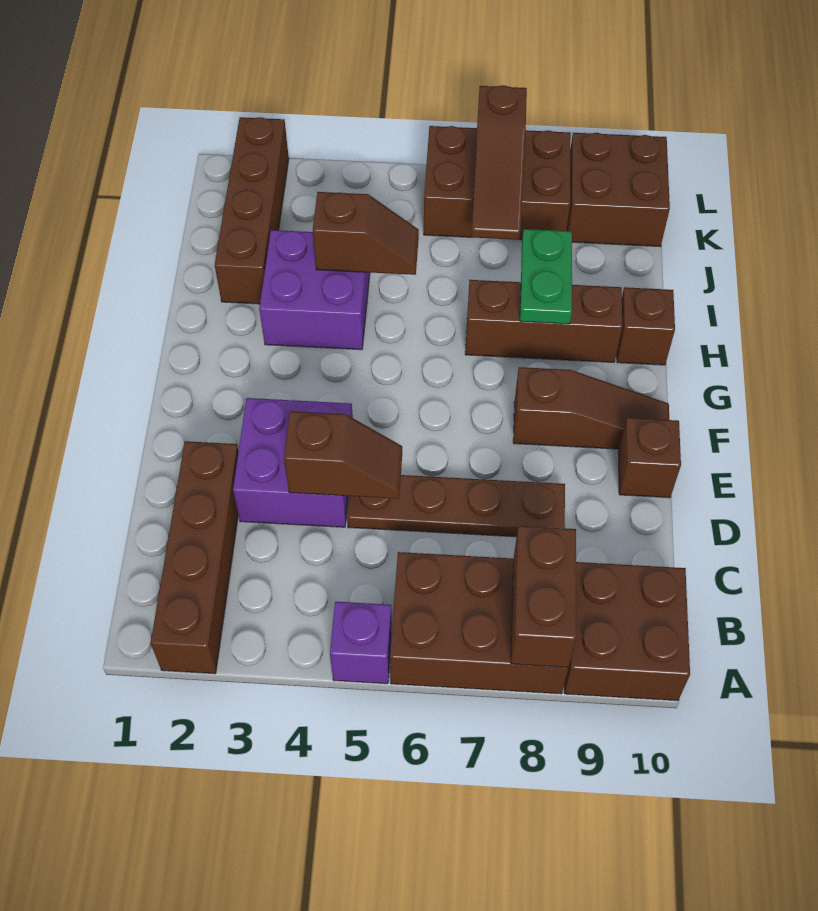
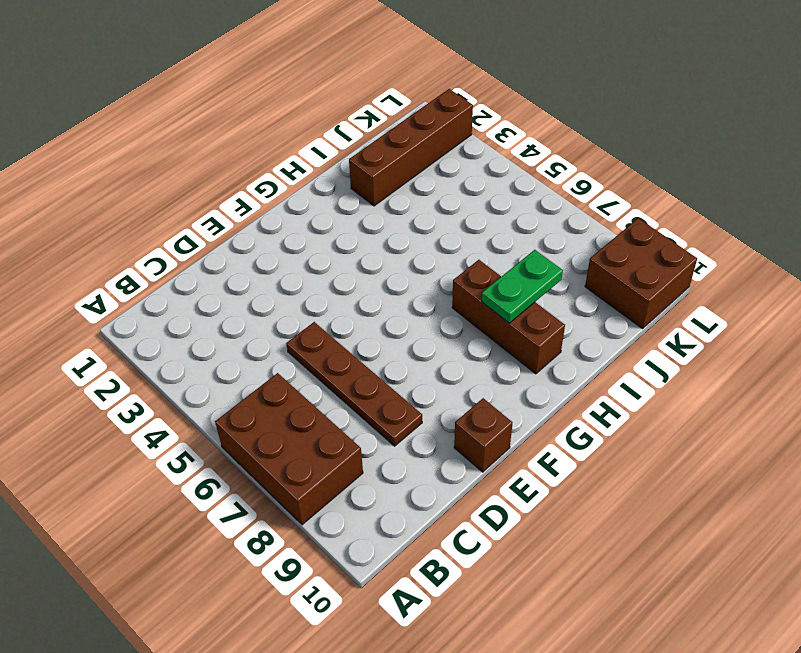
none -> brown brick A2:D2 level 1
none -> purple brick A5 level 1
none -> brown brick A9:B10 level 1

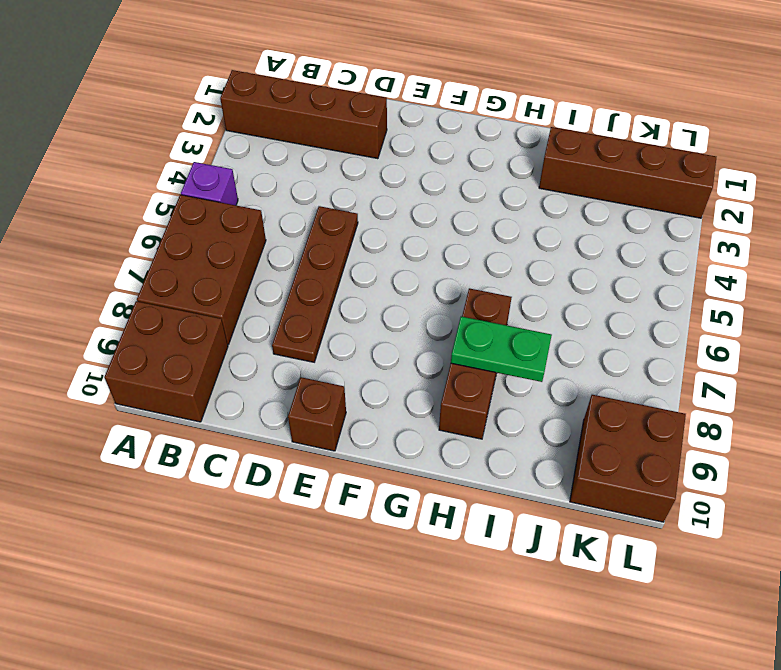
none -> purple brick D3:E4 level 1
none -> brown slope F8:F10 level 1 top 8
none -> purple brick H3:I4 level 1

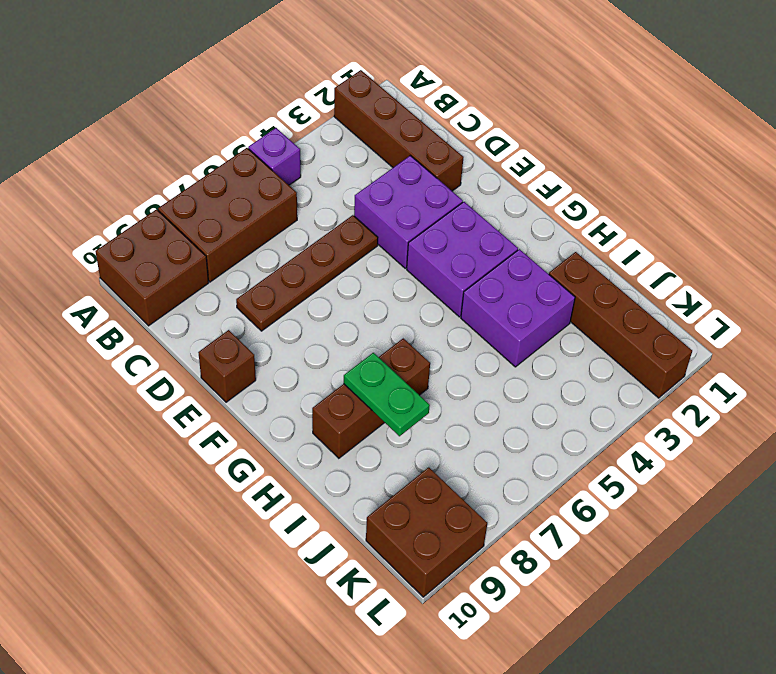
purple brick F3:G4 level 1 -> none
none -> brown slope F8:F10 level 1 top 8
none -> brown brick H10 level 1
none -> brown brick K6:L8 level 1

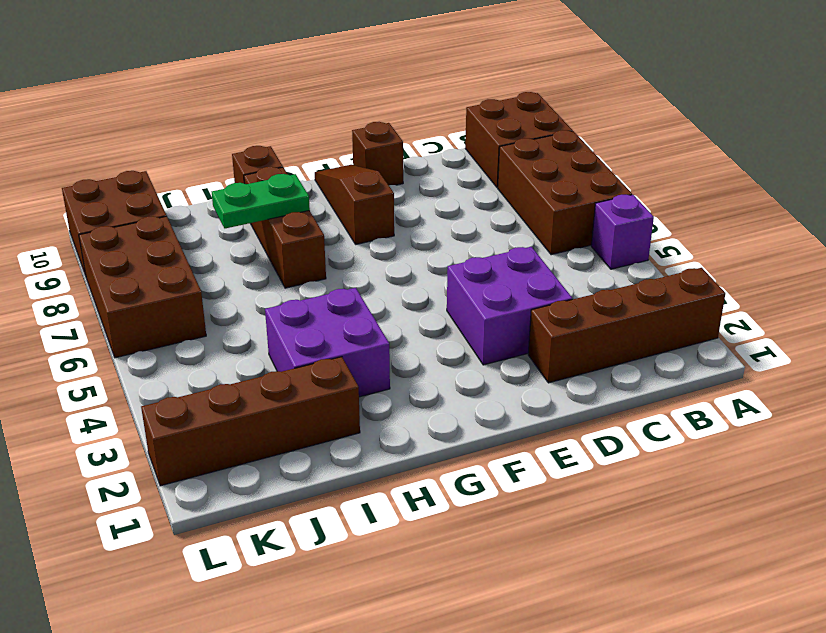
none -> brown plate D5:D8 level 1
none -> brown brick A8:B8 level 2
none -> brown slope D4:D5 level 2 top 4

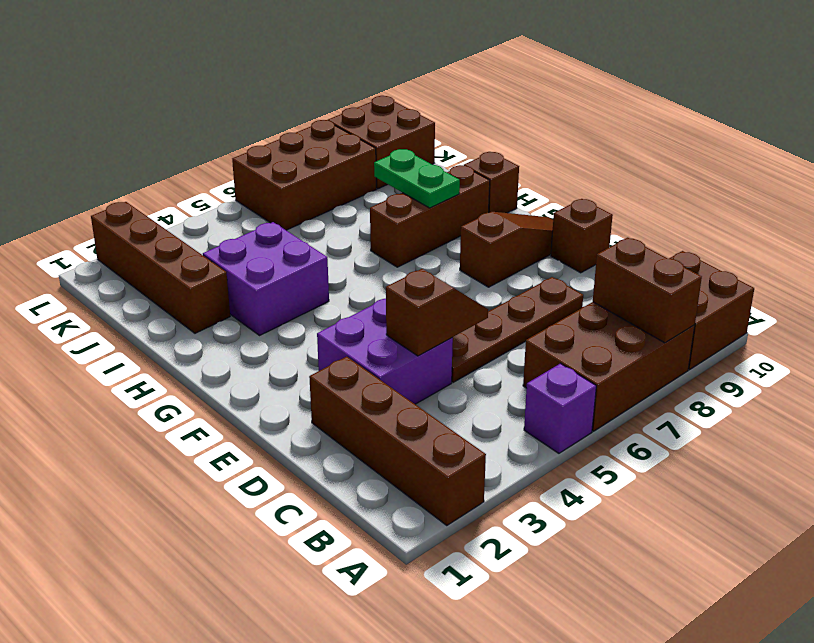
none -> brown slope I4:I5 level 2 top 4
none -> brown slope J7:L7 level 2 top L

